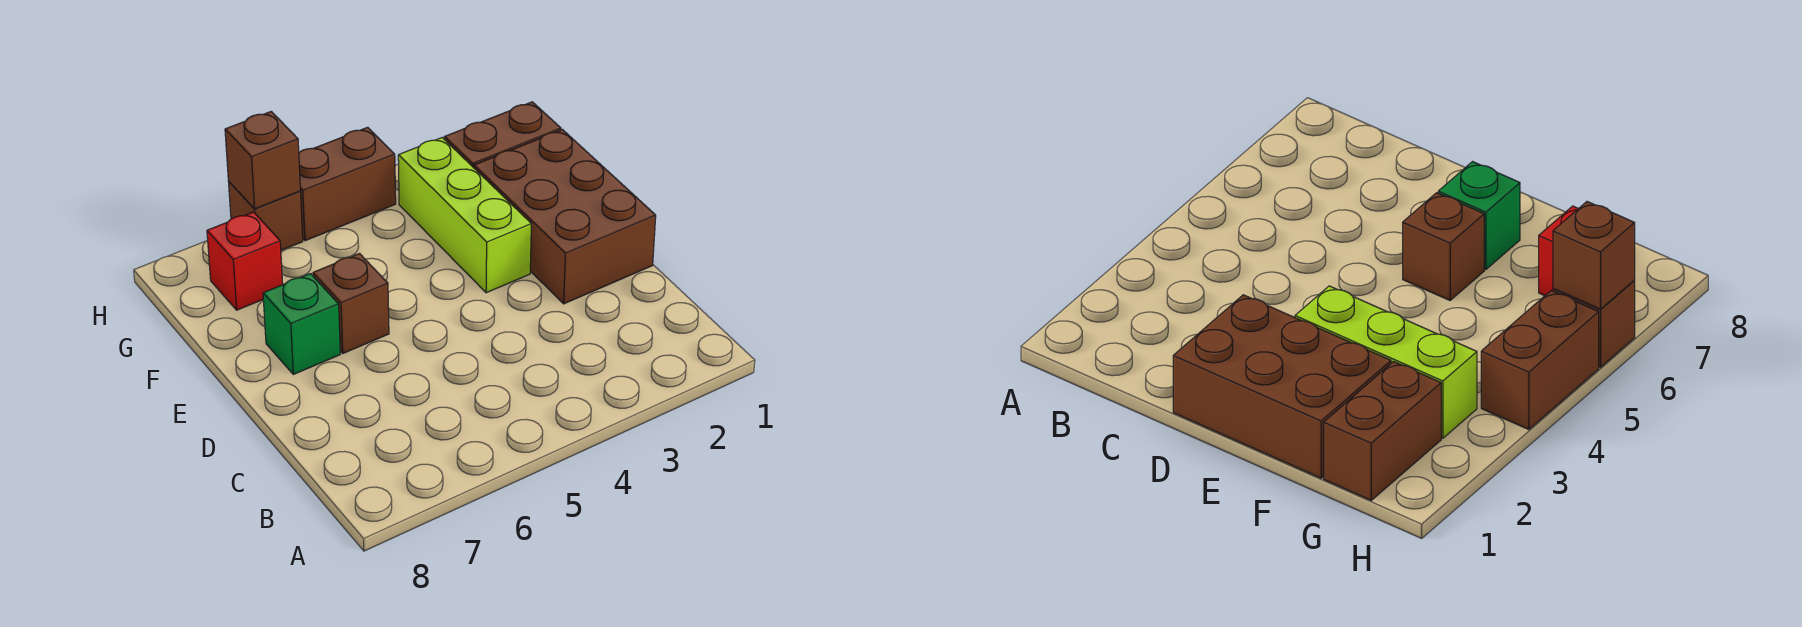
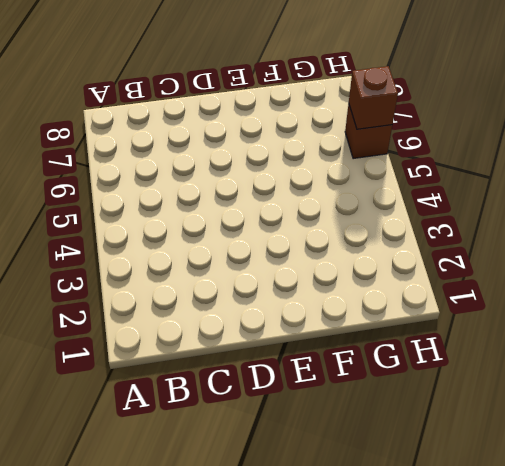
none -> brown brick D1:F2 level 1
none -> lime brick E3:G3 level 1

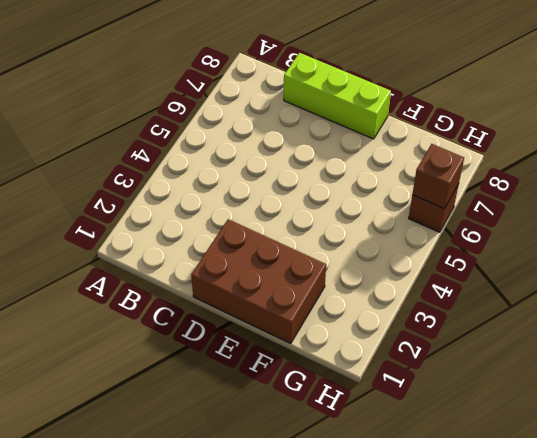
lime brick C8:E8 level 1 -> lime brick E3:G3 level 1
none -> brown brick E6 level 1
none -> green brick E7 level 1

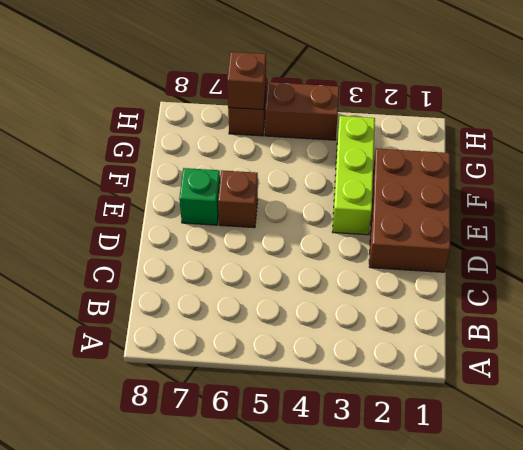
none -> brown brick G1:G2 level 1
none -> red brick G7 level 1

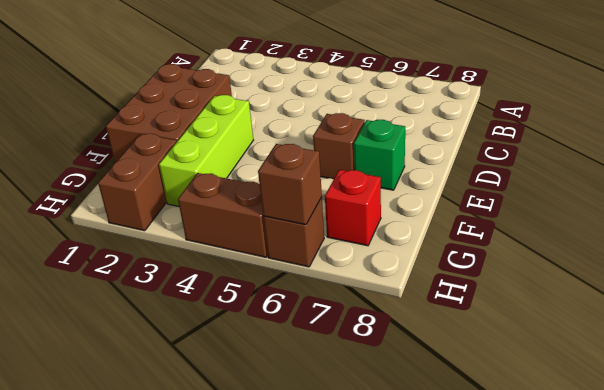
brown brick G2:H2 level 1 -> brown brick G1:G2 level 1

